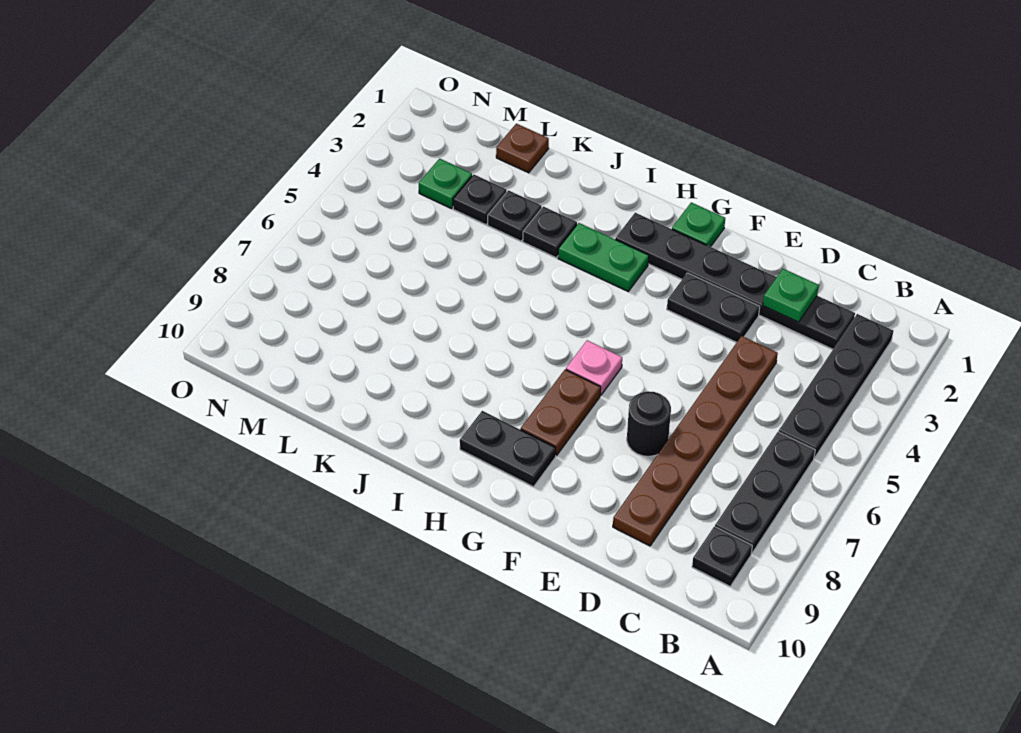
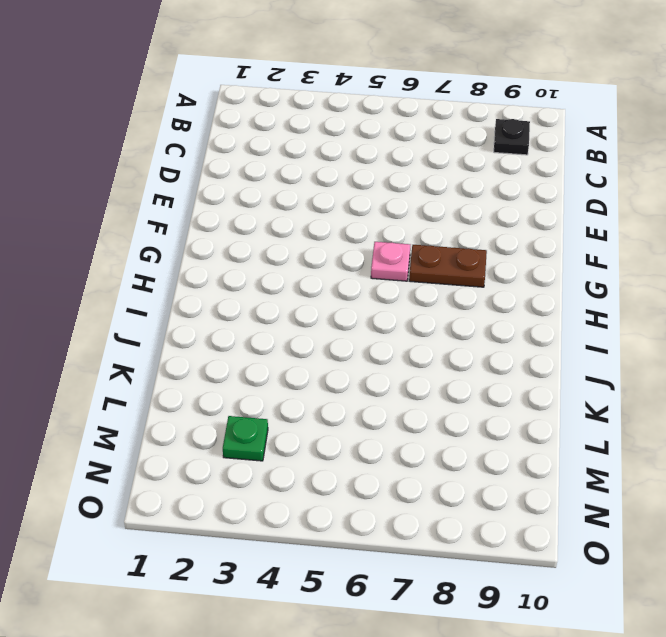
none -> black plate B2:B5 level 1
none -> black plate B6:B8 level 1
none -> black plate C2:H2 level 1

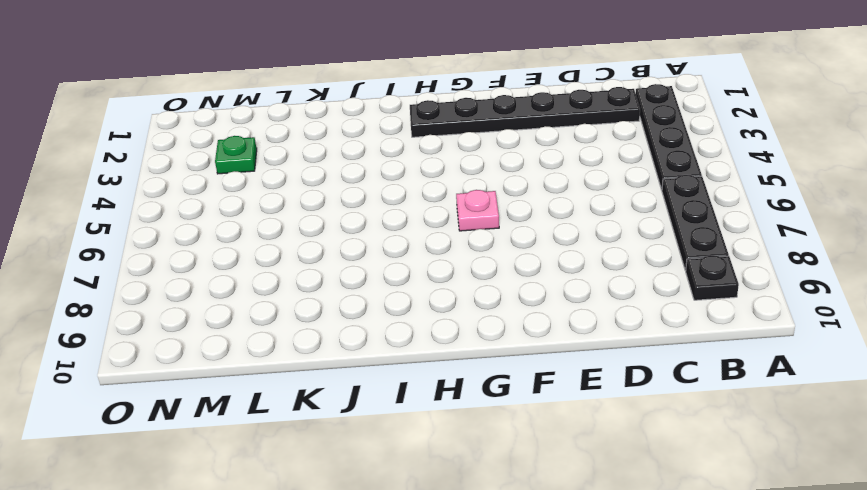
none -> brown plate D4:D9 level 1
none -> black plate E3:F3 level 1
none -> black round brick E7 level 1

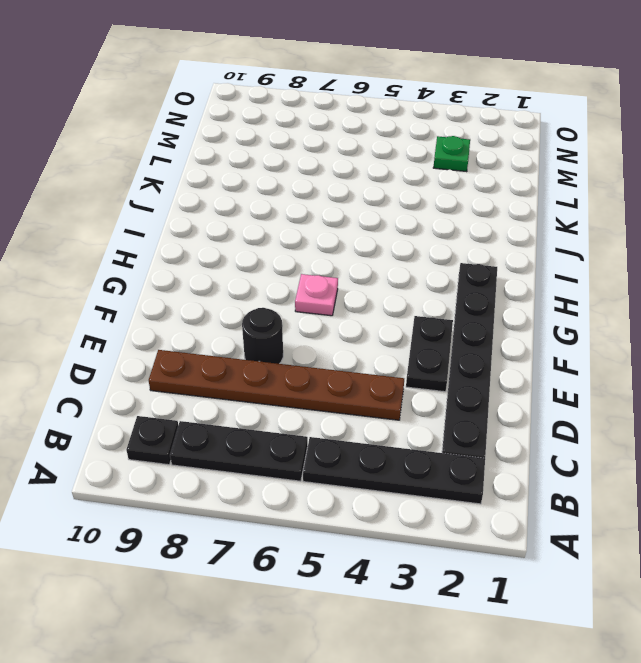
none -> green plate G1 level 1
none -> brown plate G7:G8 level 1
none -> black plate G9:H9 level 1

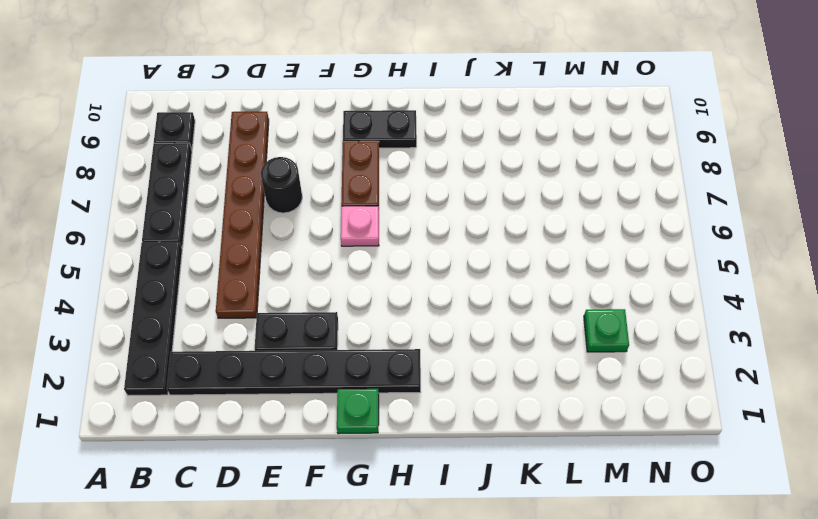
none -> green plate H3:I3 level 1
none -> black plate J3 level 1
none -> black plate K3 level 1

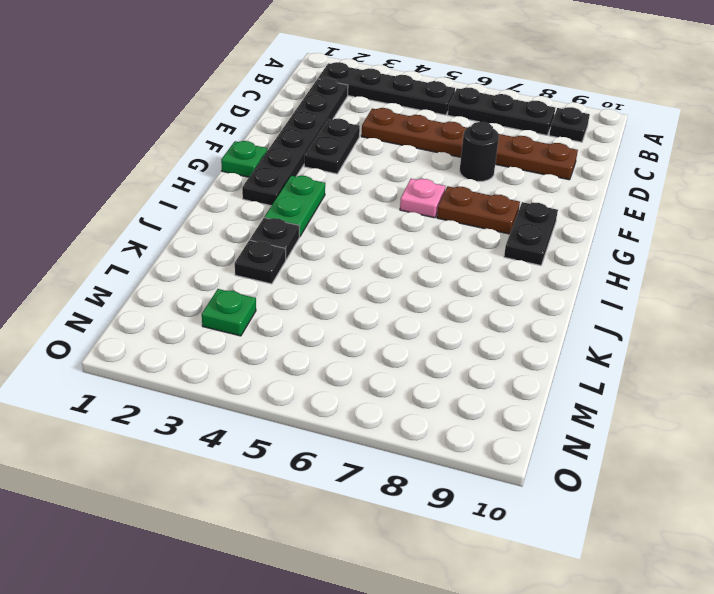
none -> brown plate L1 level 1
none -> black plate L3 level 1
none -> green plate D2 level 2

